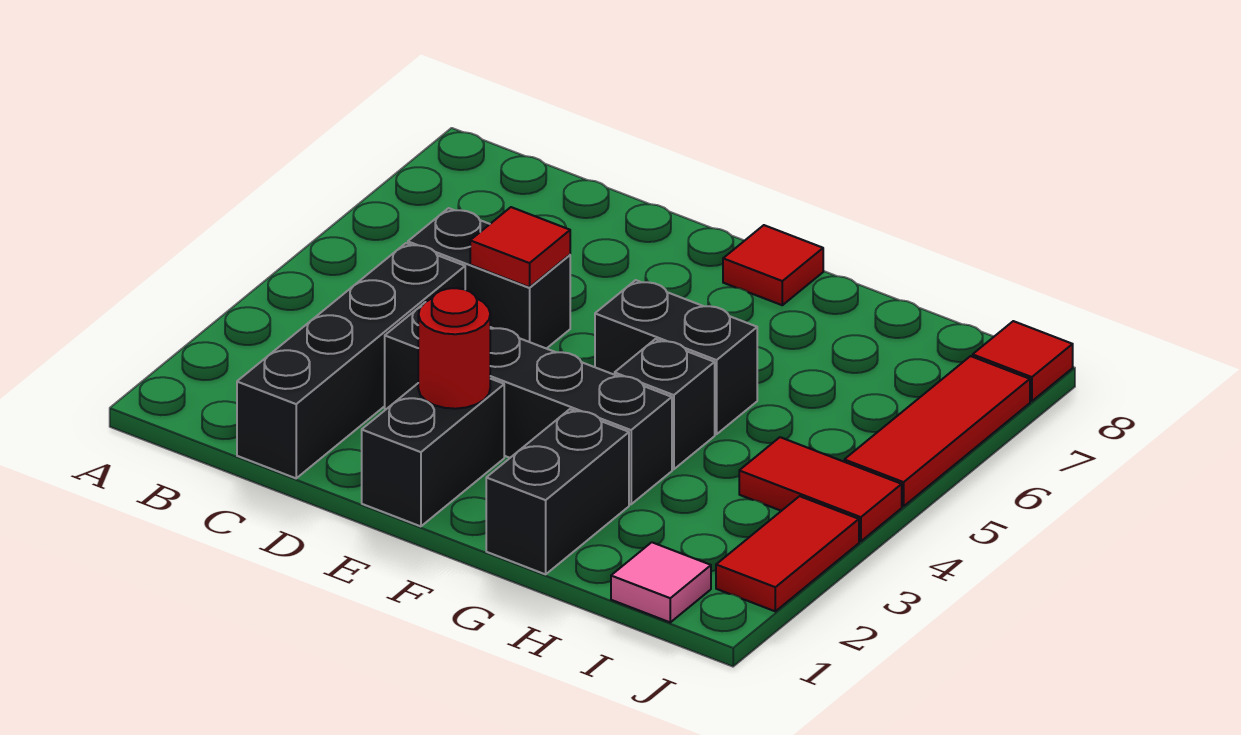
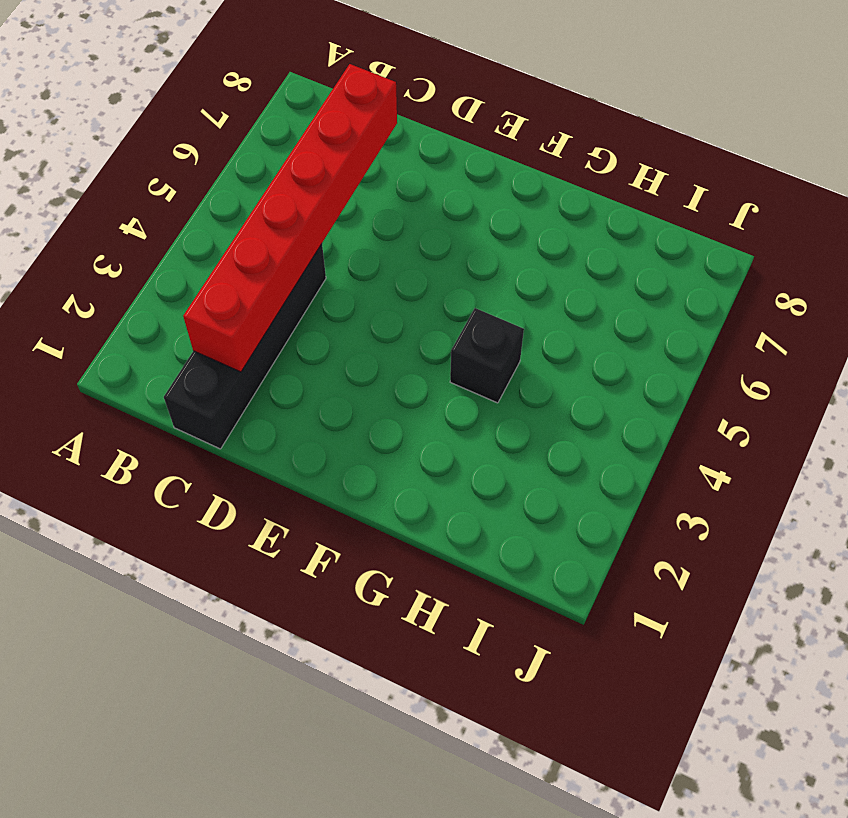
red brick C2:C7 level 2 -> none
none -> black brick C5:D5 level 1
none -> black brick D3:G3 level 1
none -> black brick E1:E2 level 1

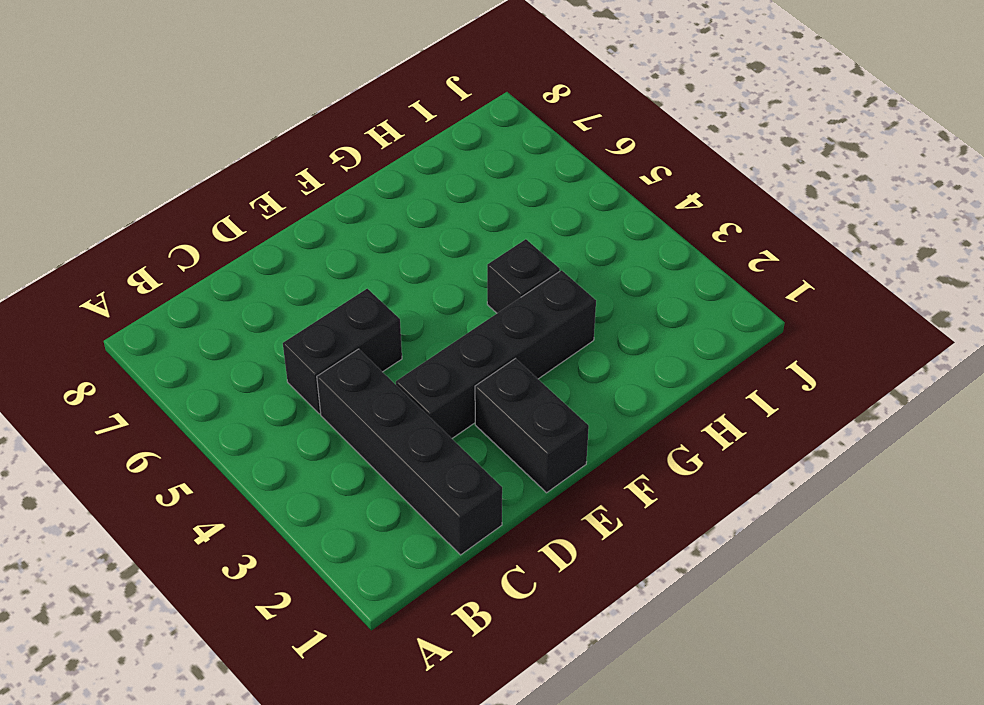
none -> black brick F5:G5 level 1
none -> red tile F8 level 1
none -> black brick G1:G2 level 1

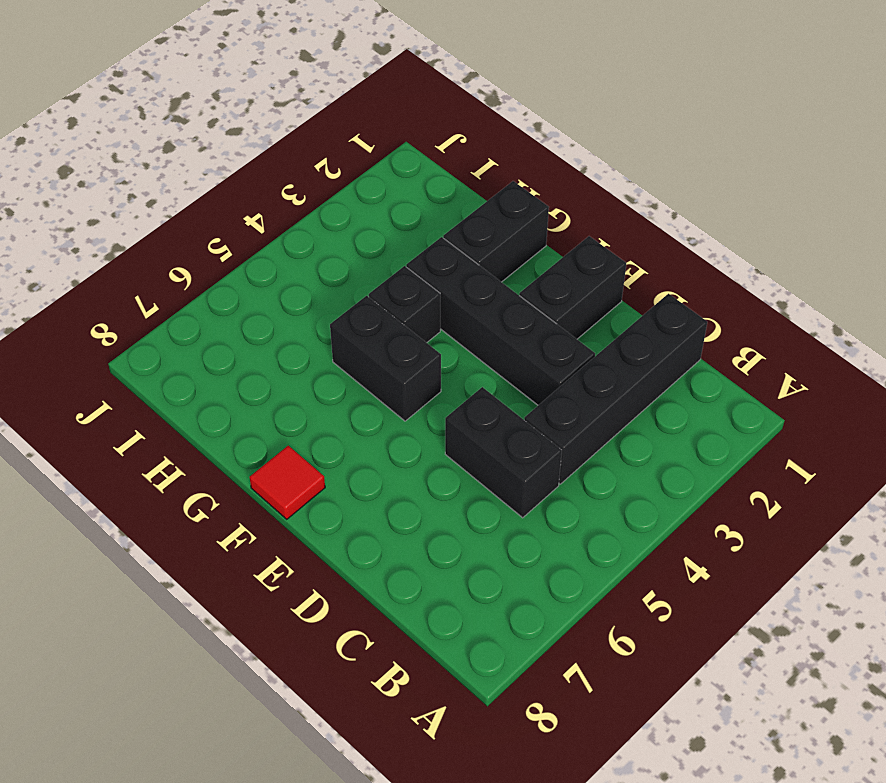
none -> pink tile I1 level 1
none -> red tile I4:J4 level 1
none -> red tile J2:J3 level 1

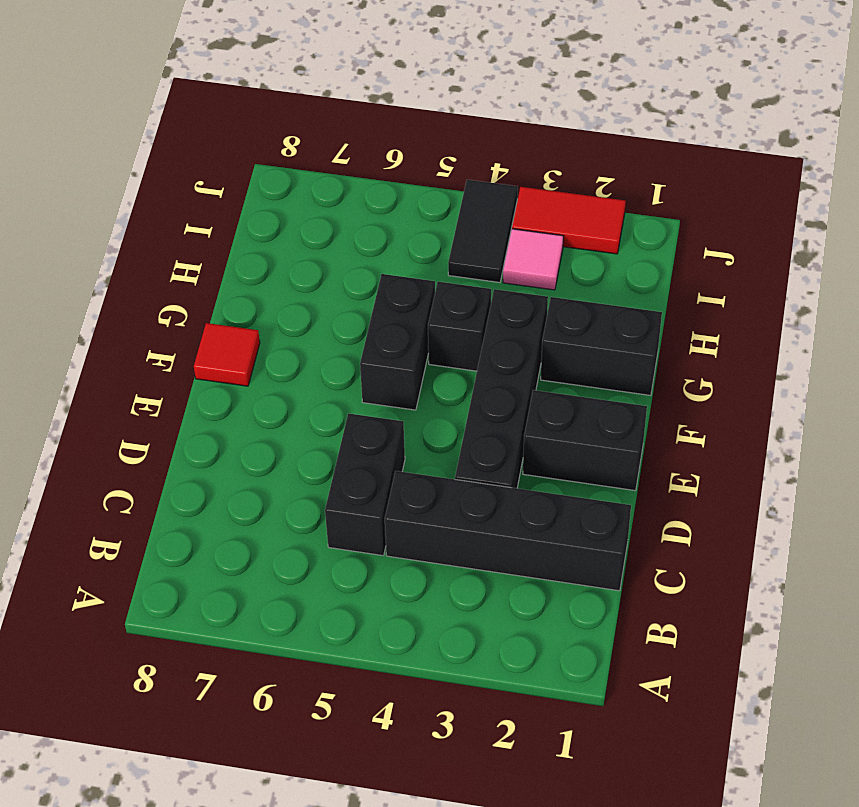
pink tile I3 level 1 -> pink tile I1 level 1
black tile I4:J4 level 1 -> red tile I4:J4 level 1
none -> red tile J5:J7 level 1
none -> red tile J8 level 1
none -> red tile D5 level 2

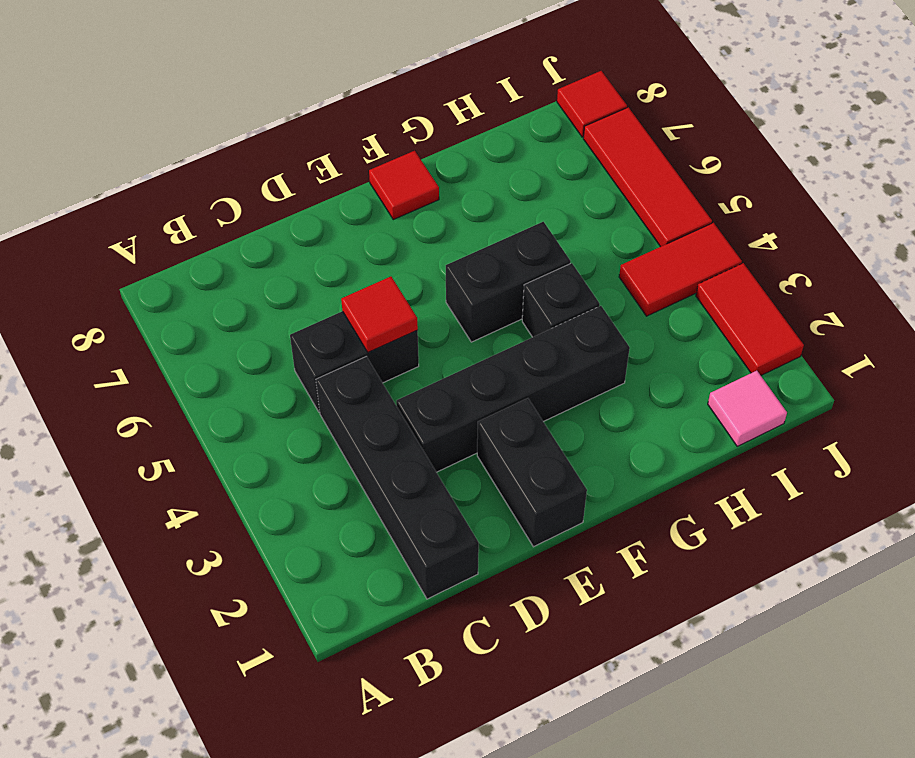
none -> black brick G1:G2 level 1
none -> red round brick E2 level 2

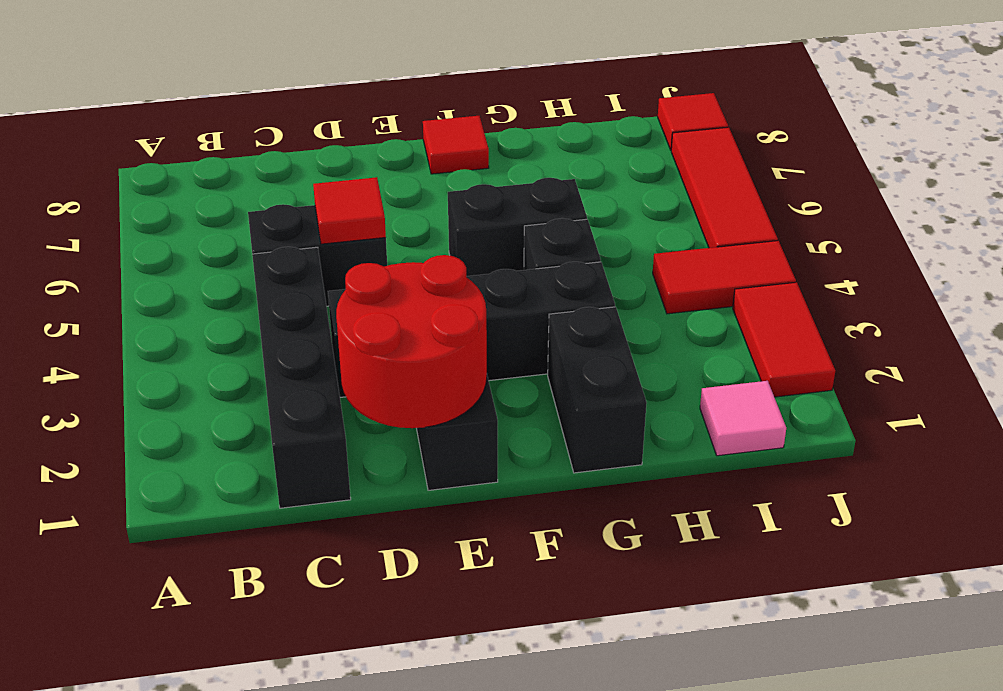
red round brick D1:E2 level 2 -> red round brick E2 level 2

